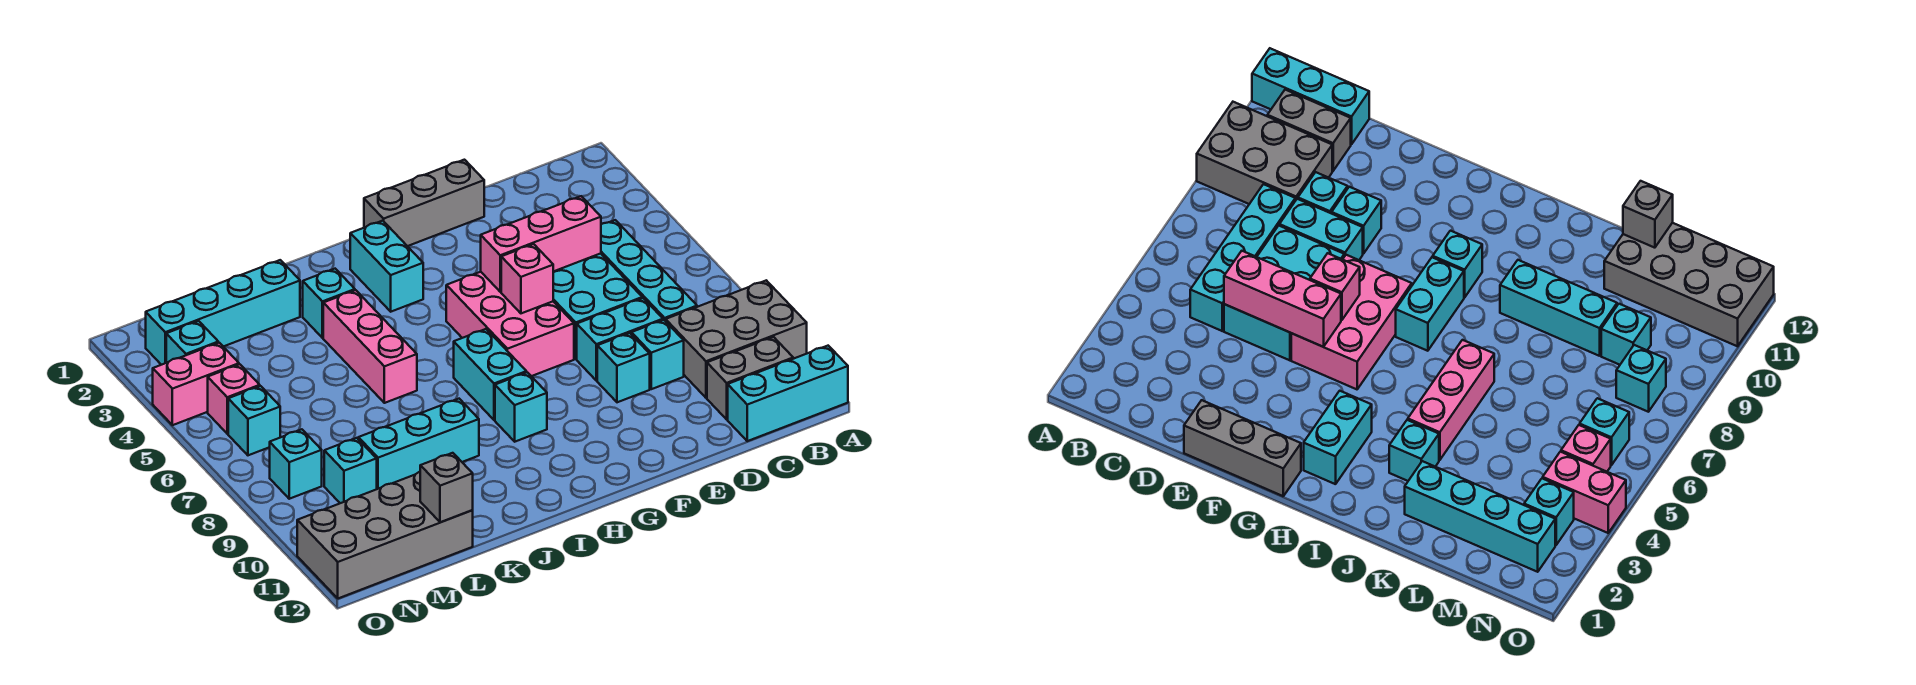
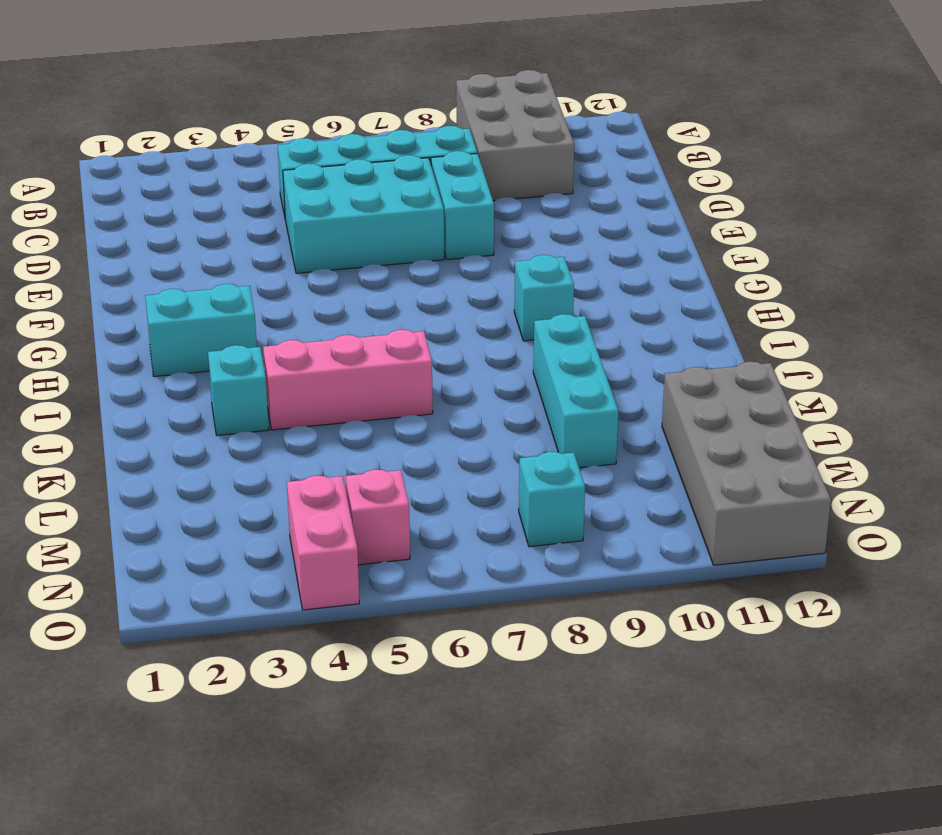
none -> cyan brick A12:C12 level 1
none -> grey brick B11:C11 level 1
none -> cyan brick D9 level 1

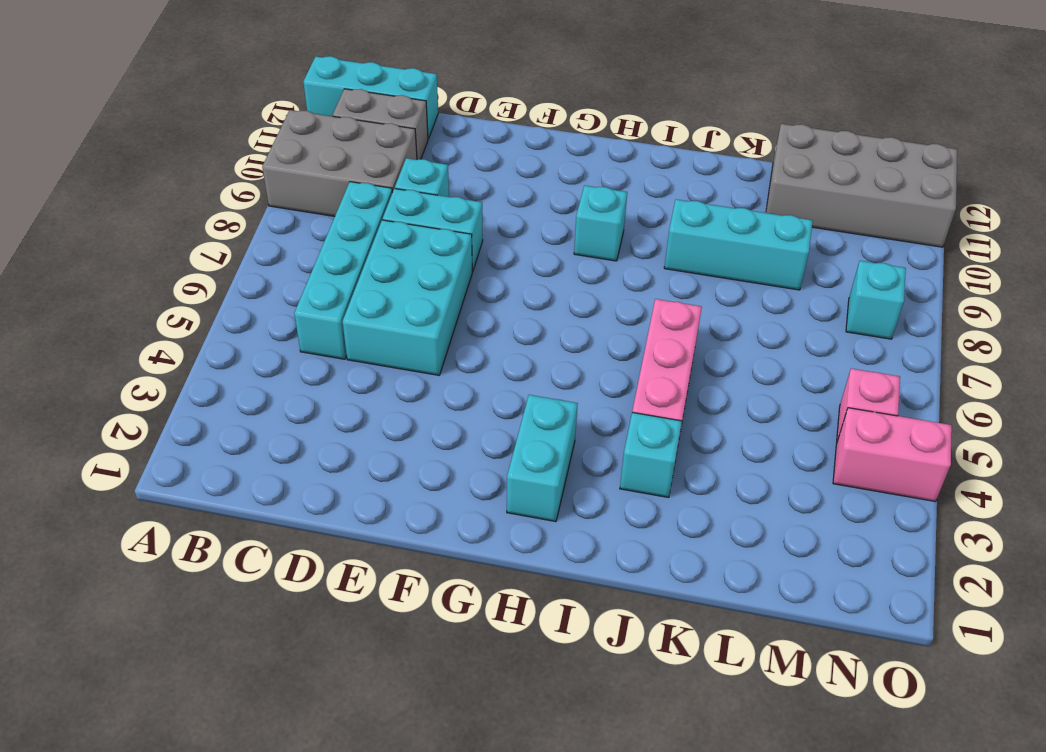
none -> grey brick E1:G1 level 1
none -> cyan brick E9 level 1
none -> pink brick F5:G7 level 1

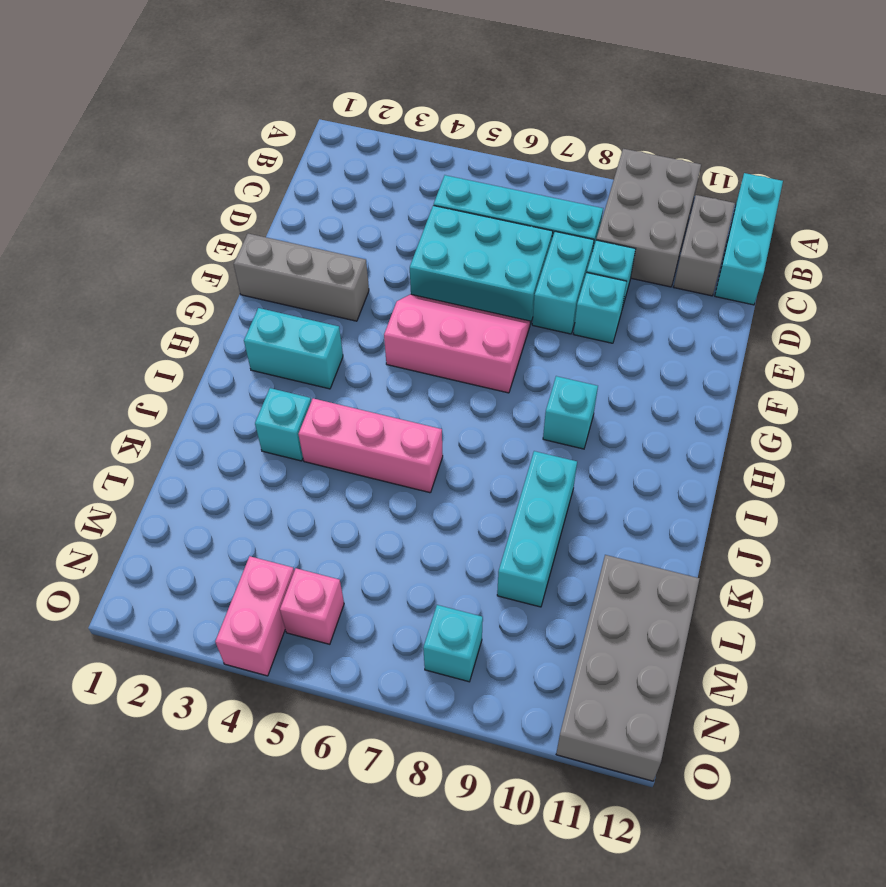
grey brick F1:F3 level 1 -> grey brick E1:G1 level 1
pink slope F5:G7 level 1 top G -> pink brick F5:G7 level 1
none -> cyan brick H7:H8 level 1
none -> cyan brick K2:N2 level 1
none -> cyan brick M9 level 1

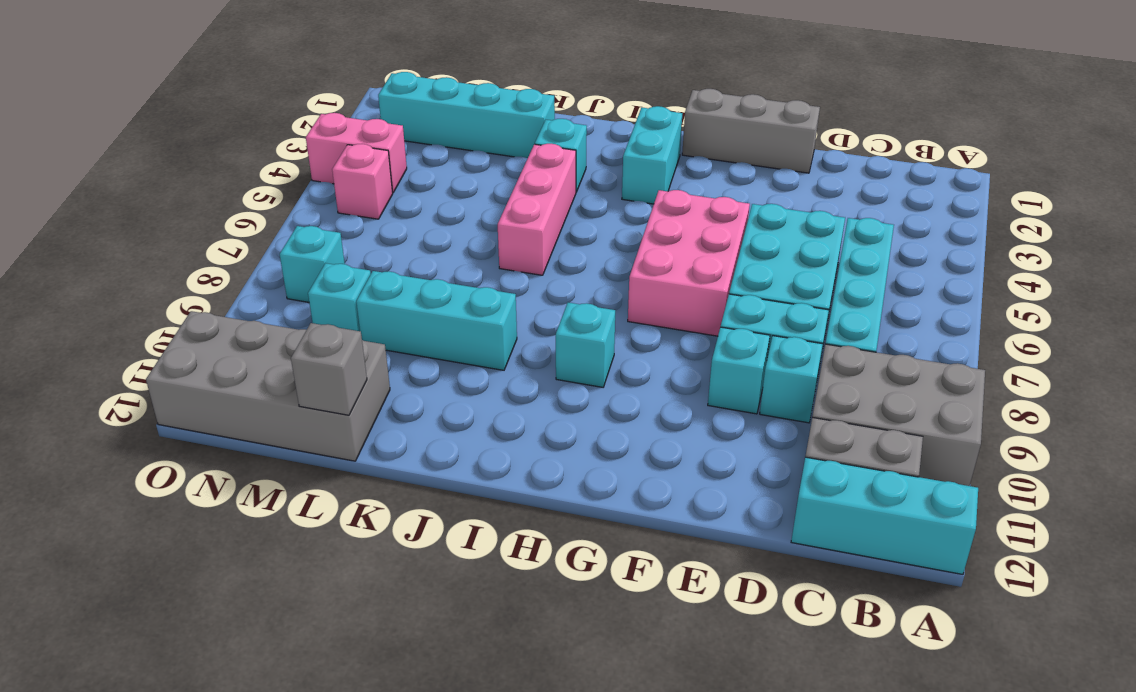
none -> cyan brick H7:H8 level 1
none -> cyan brick N3 level 1
none -> cyan brick N6 level 1

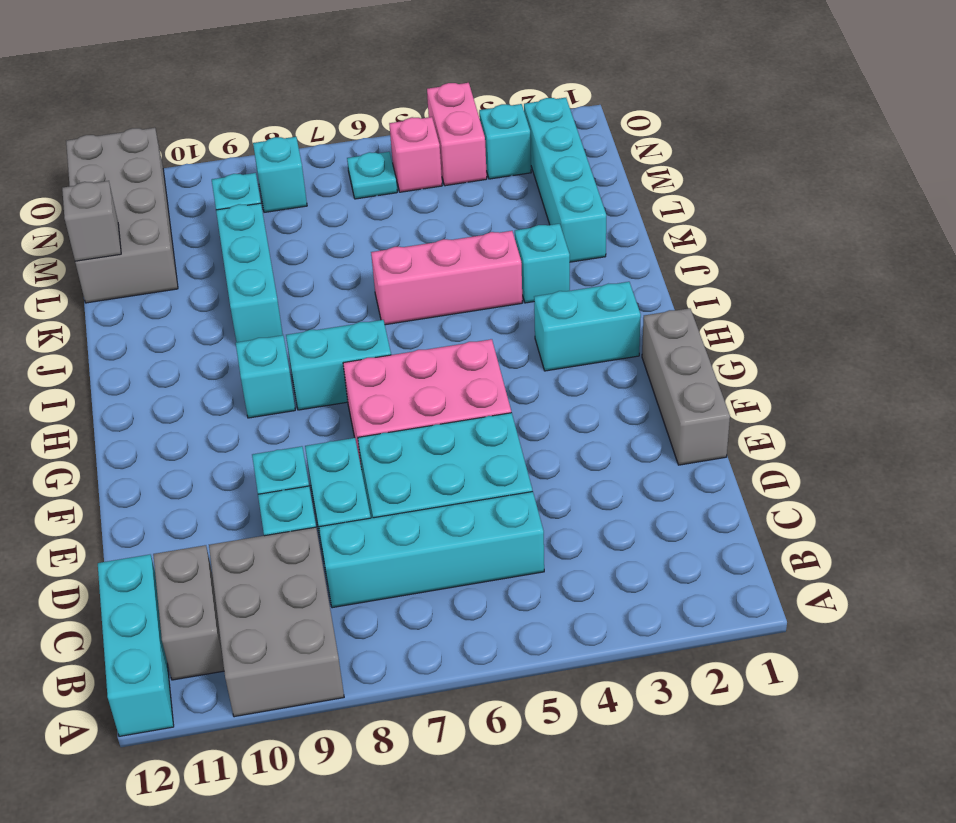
cyan plate N6 level 1 -> cyan brick N6 level 1
none -> pink brick D5:F5 level 2
none -> pink brick F6 level 2

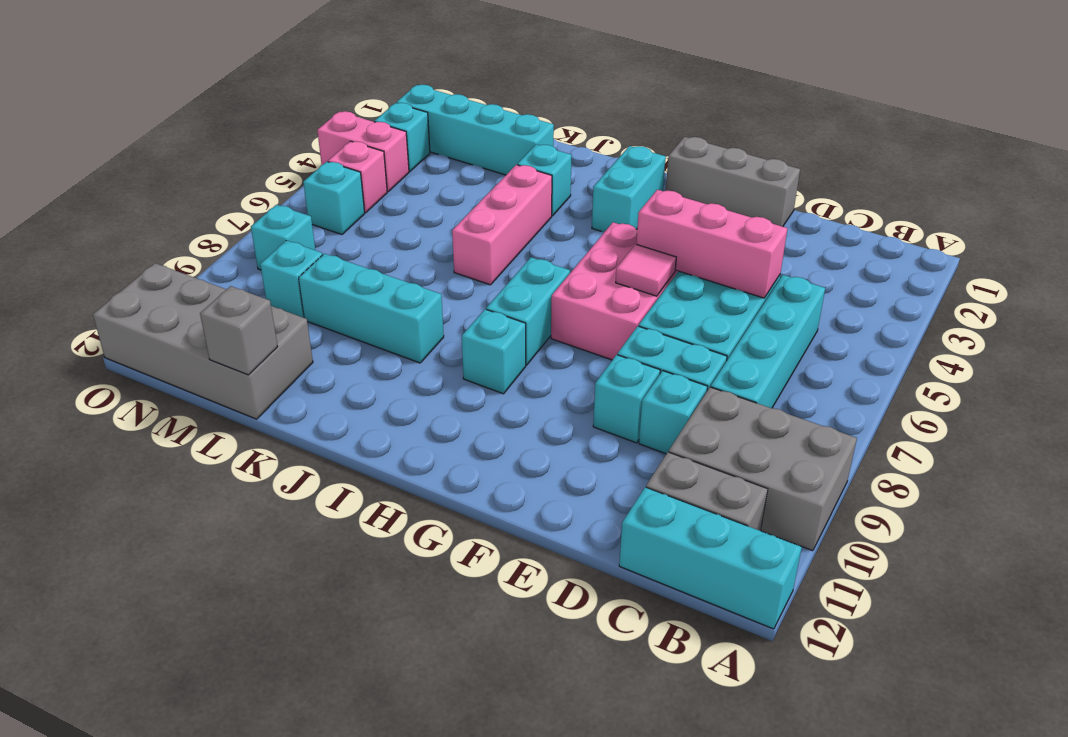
pink tile F6 level 2 -> pink brick F6 level 2

